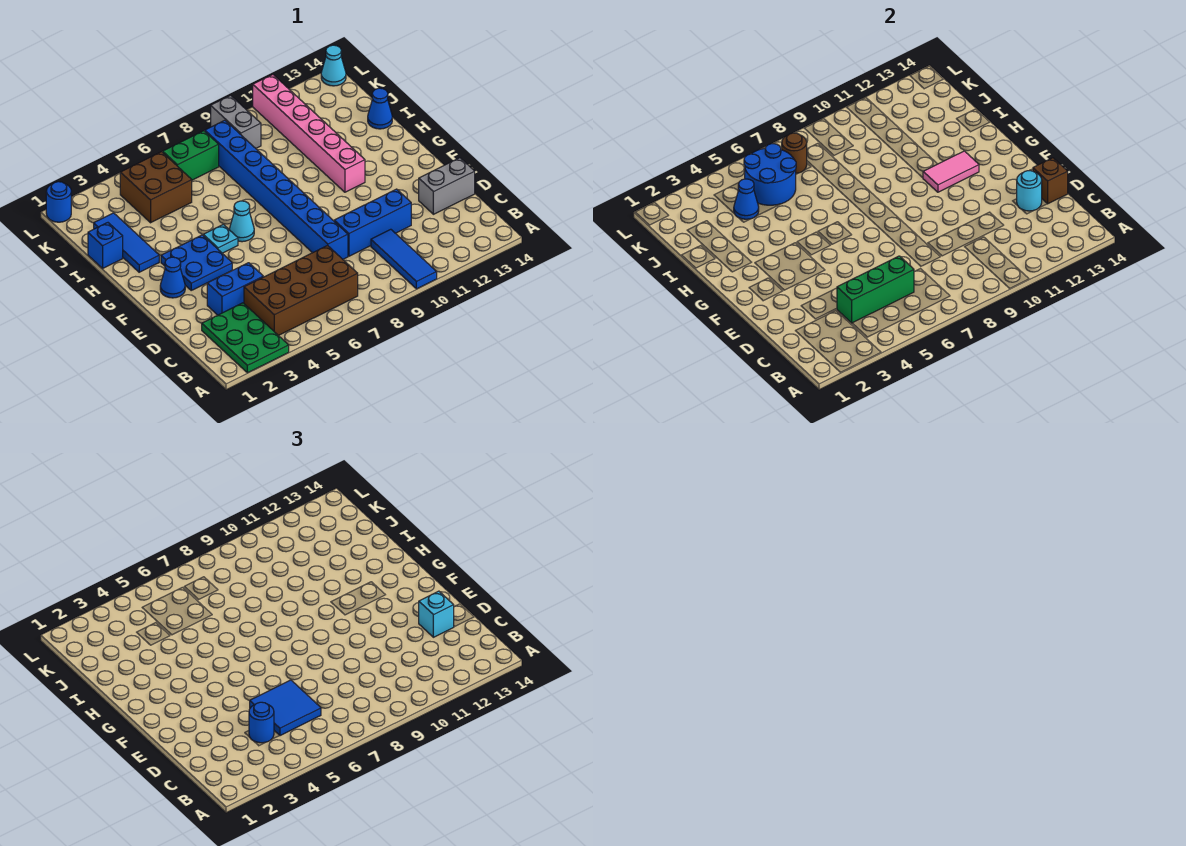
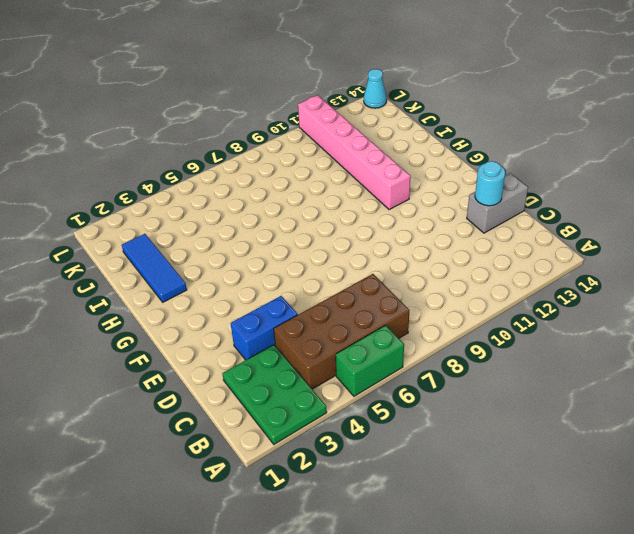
green brick A5:A6 level 1 -> green brick K6:K7 level 1
none -> blue tile A10:C10 level 1
none -> blue brick D8:K8 level 1
none -> blue brick D9:D11 level 1
none -> blue cone F2 level 1

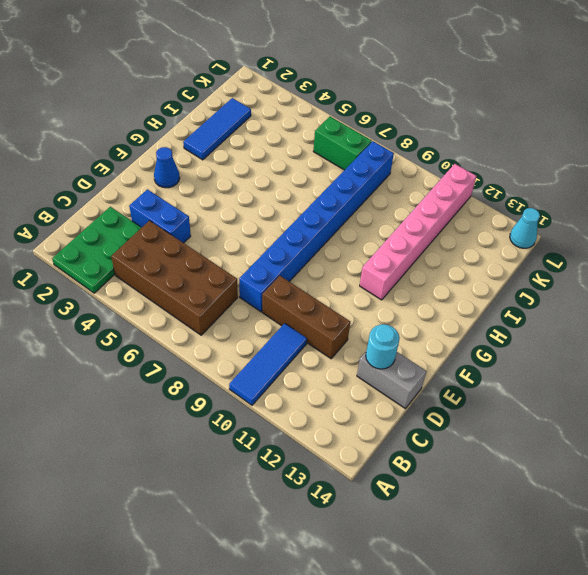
brown brick D9:D11 level 1 -> blue brick D9:D11 level 1
none -> blue plate F3:G4 level 1
none -> cyan plate G5 level 1
none -> cyan cone G6 level 1
none -> blue brick I1 level 1

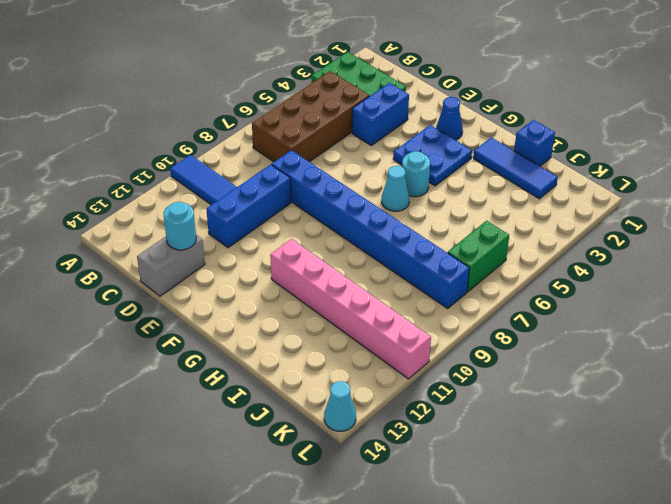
cyan round brick G5 level 1 -> cyan plate G5 level 1
none -> blue cone I14 level 1
none -> brown brick J4:K5 level 1
none -> grey brick K9:L9 level 1
none -> blue round brick L1 level 1

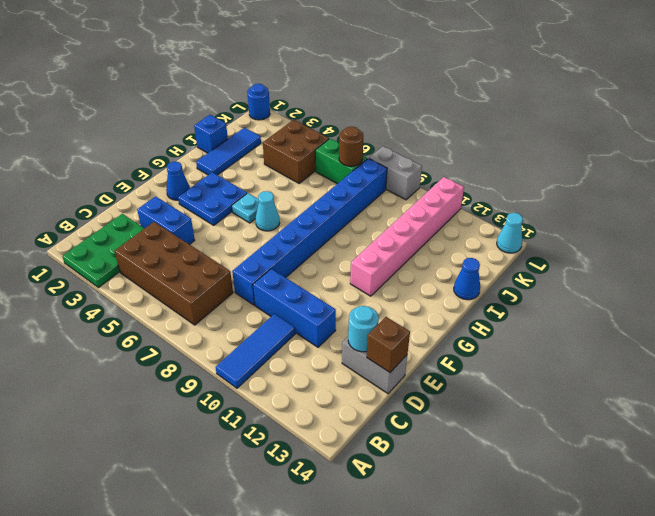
grey brick L8:L9 level 1 -> grey brick K9:L9 level 1
none -> green brick C4:C6 level 2
none -> pink tile G11:G12 level 2
none -> blue cone J4 level 2
none -> blue round brick J5:K6 level 2

